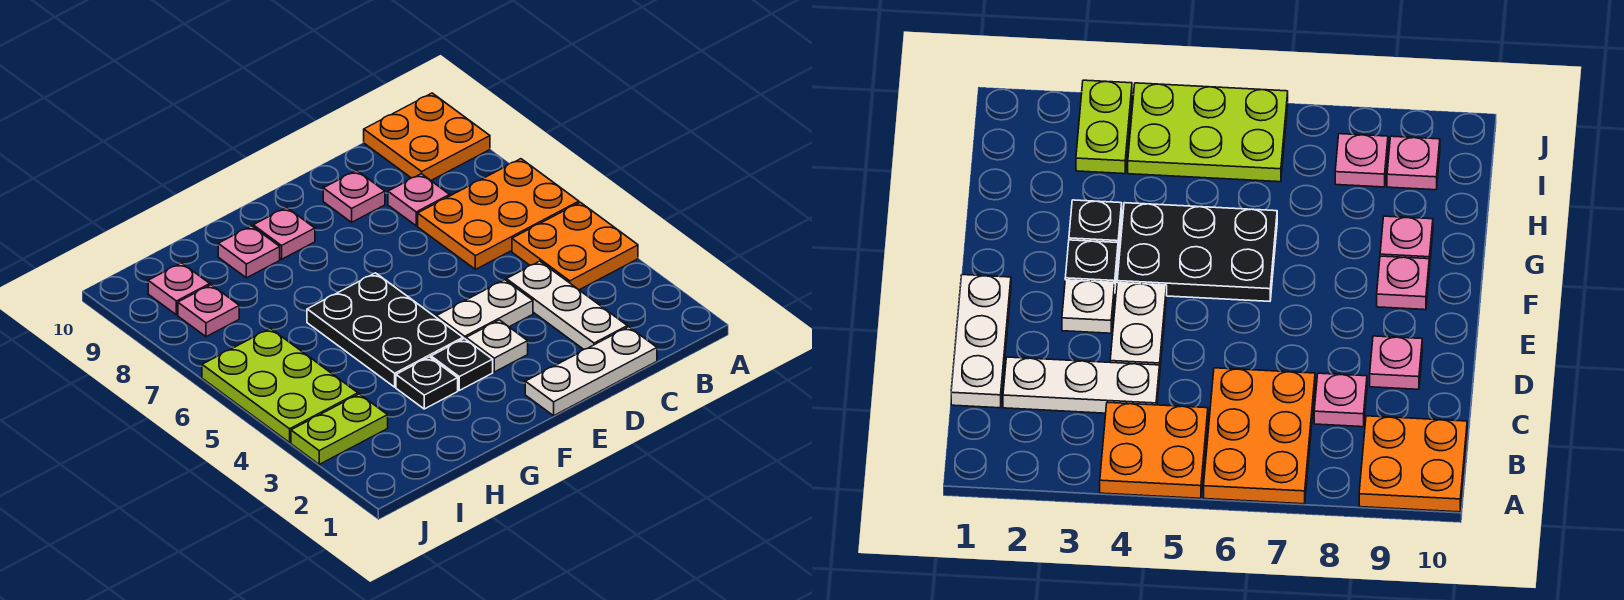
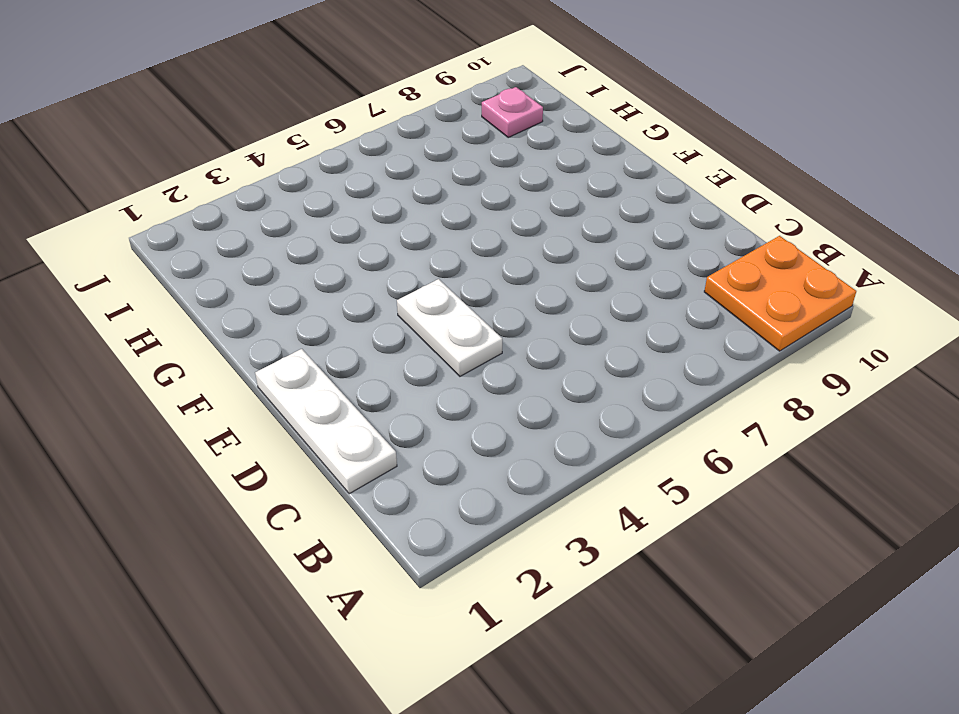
none -> orange plate A4:B5 level 1
none -> orange plate A6:C7 level 1
none -> white plate C2:C4 level 1

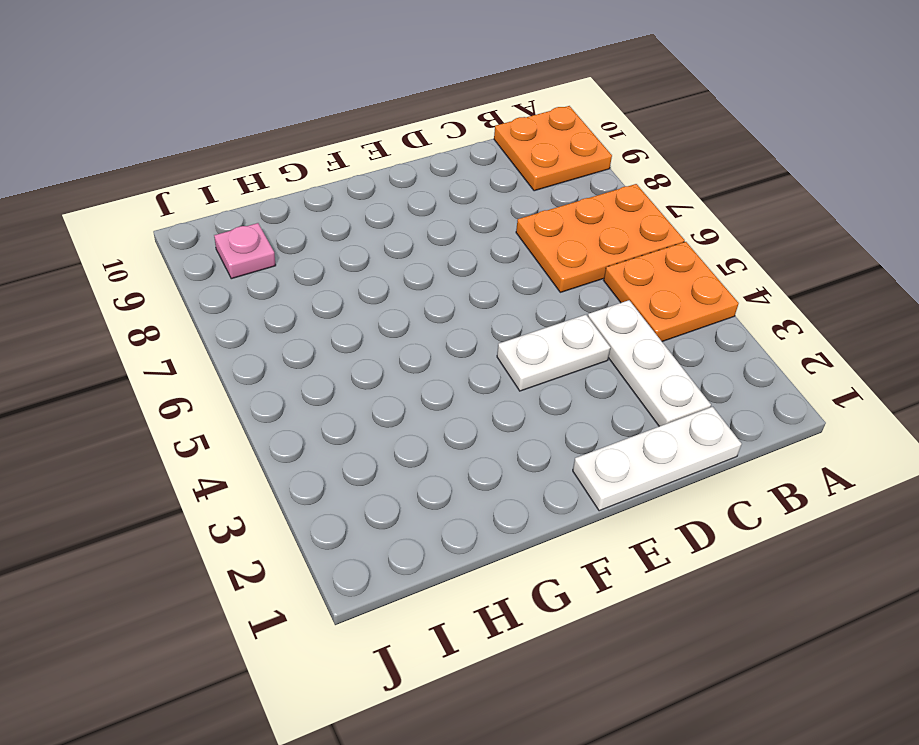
none -> pink plate C8 level 1
none -> pink plate D9 level 1
none -> white plate E3 level 1

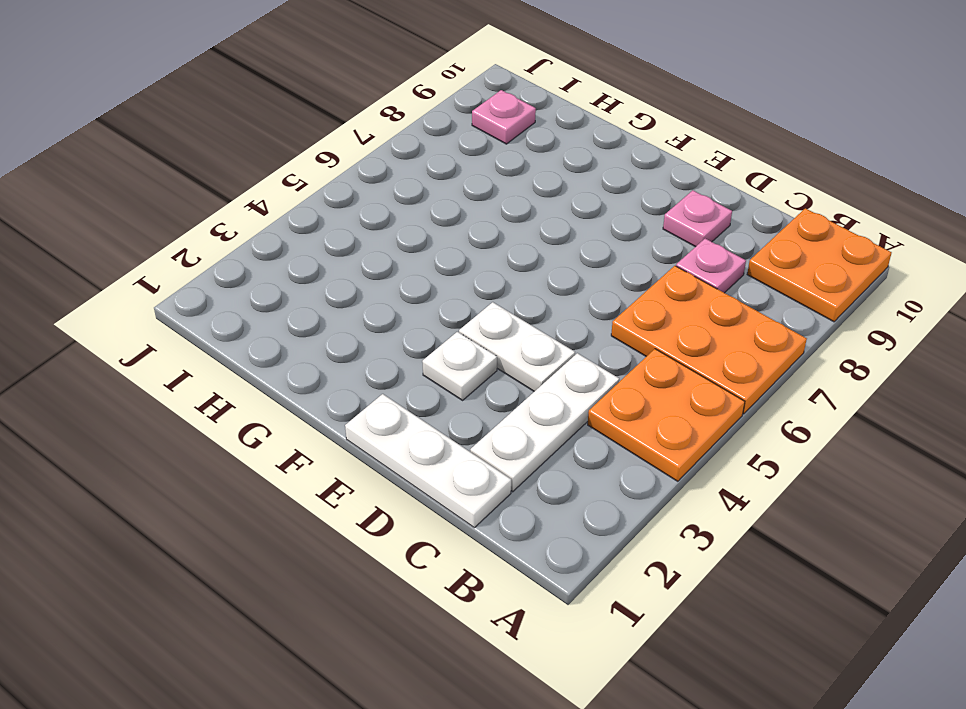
none -> black plate F3 level 1
none -> black plate F4:G6 level 1
none -> pink plate F9 level 1

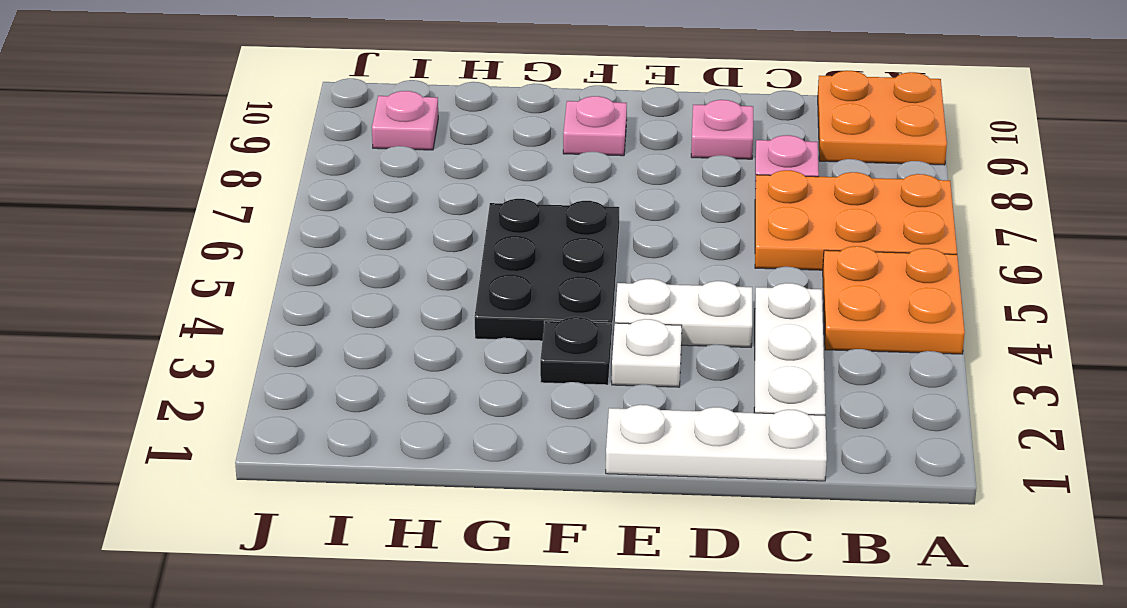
none -> black plate G3 level 1
none -> pink plate G9 level 1
none -> lime plate I3:J3 level 1

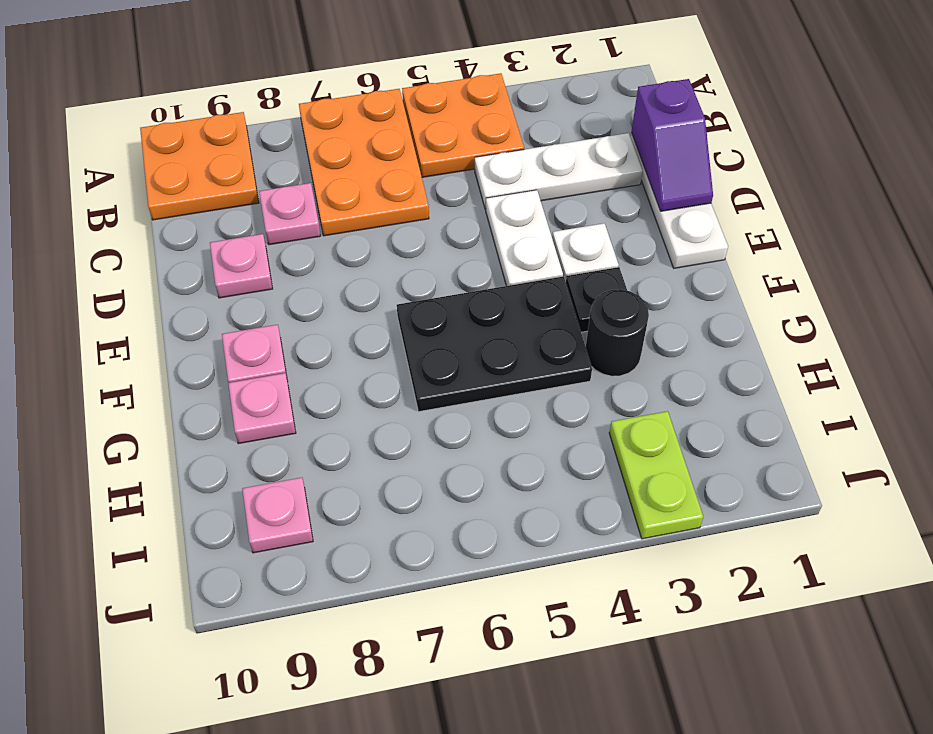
purple slope C1:D1 level 2 top C -> none
black round brick G3 level 1 -> black plate G3 level 1
none -> lime plate I4:J6 level 1
none -> pink plate I8 level 1

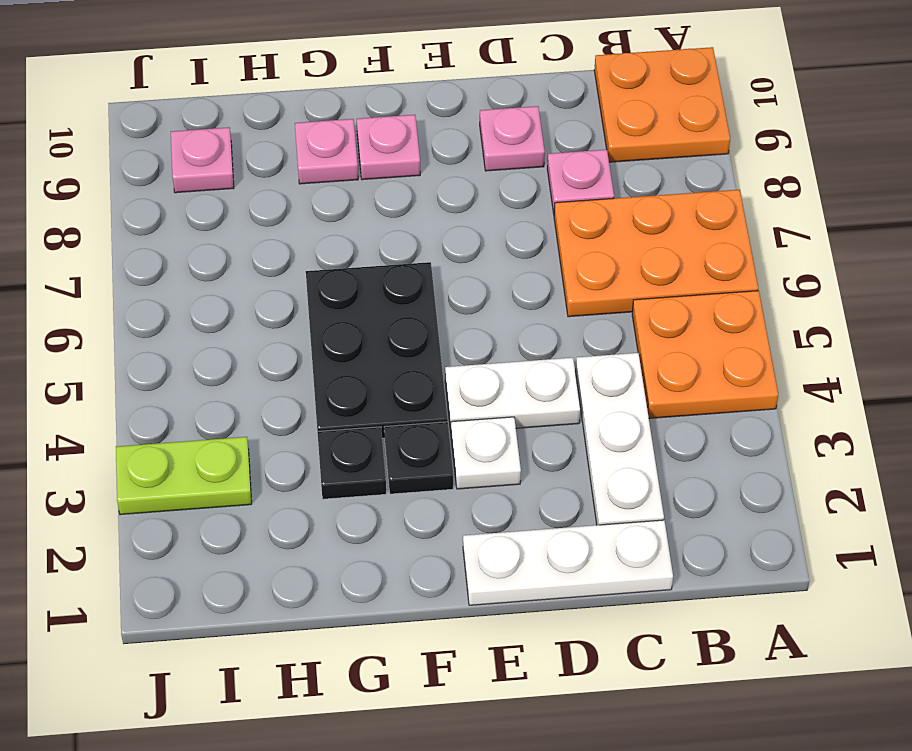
none -> lime plate I4:J6 level 1
none -> pink plate I8 level 1

